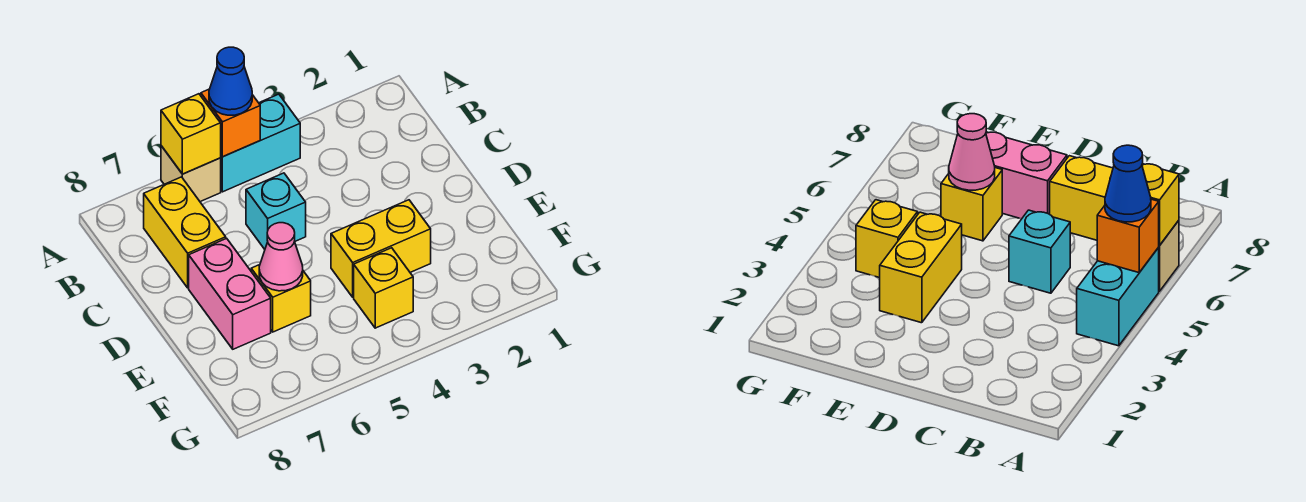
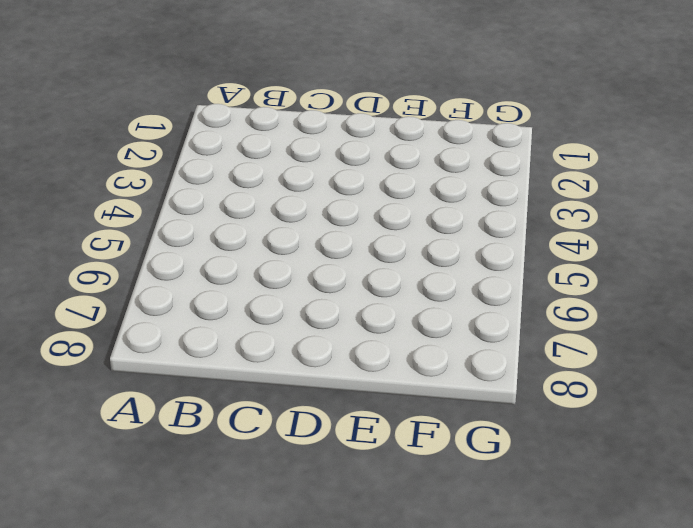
none -> cyan brick A4:A5 level 1
none -> tan brick A6 level 1
none -> yellow brick B7:C7 level 1

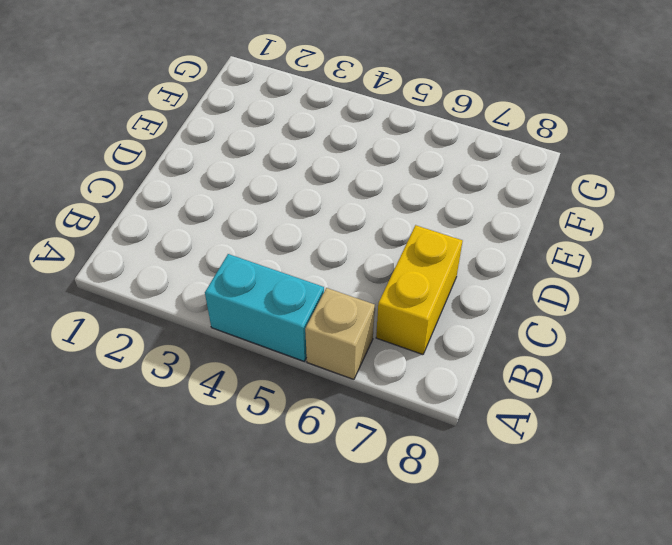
none -> cyan brick C5 level 1
none -> pink brick D7:E7 level 1
none -> yellow brick E3:E4 level 1

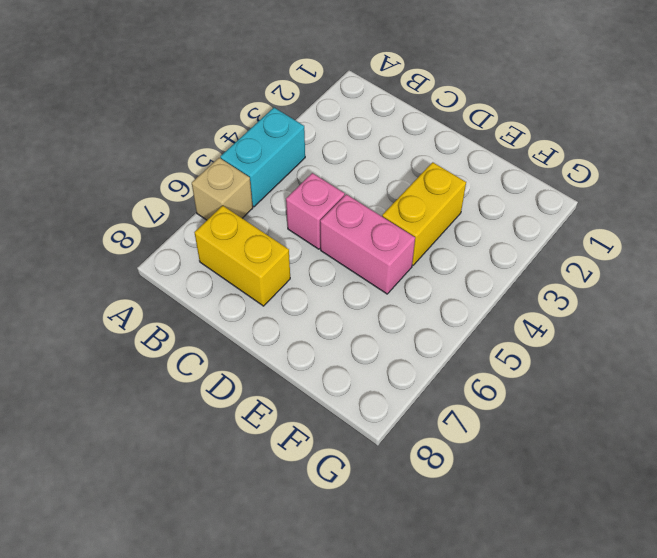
pink brick C5 level 1 -> cyan brick C5 level 1
pink brick D5:E5 level 1 -> pink brick D7:E7 level 1
none -> yellow brick E6 level 1
none -> yellow brick F4 level 1
none -> orange brick A5 level 2

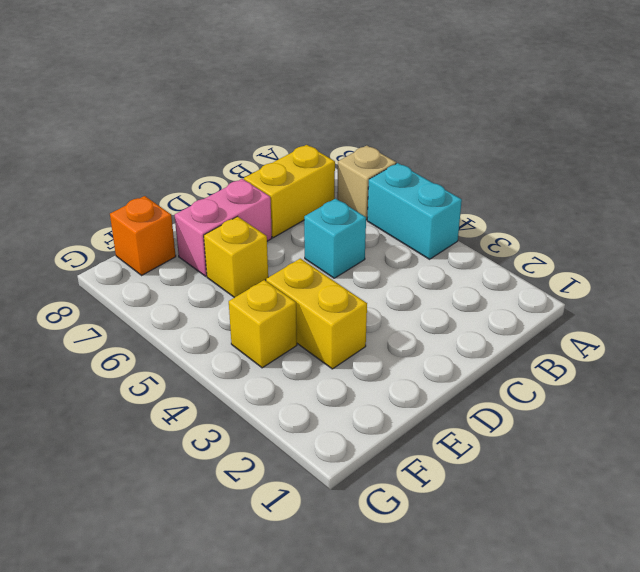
orange brick F8 level 1 -> orange brick A5 level 2
none -> yellow brick A6 level 2
none -> pink cone E6 level 2
none -> blue cone A5 level 3

